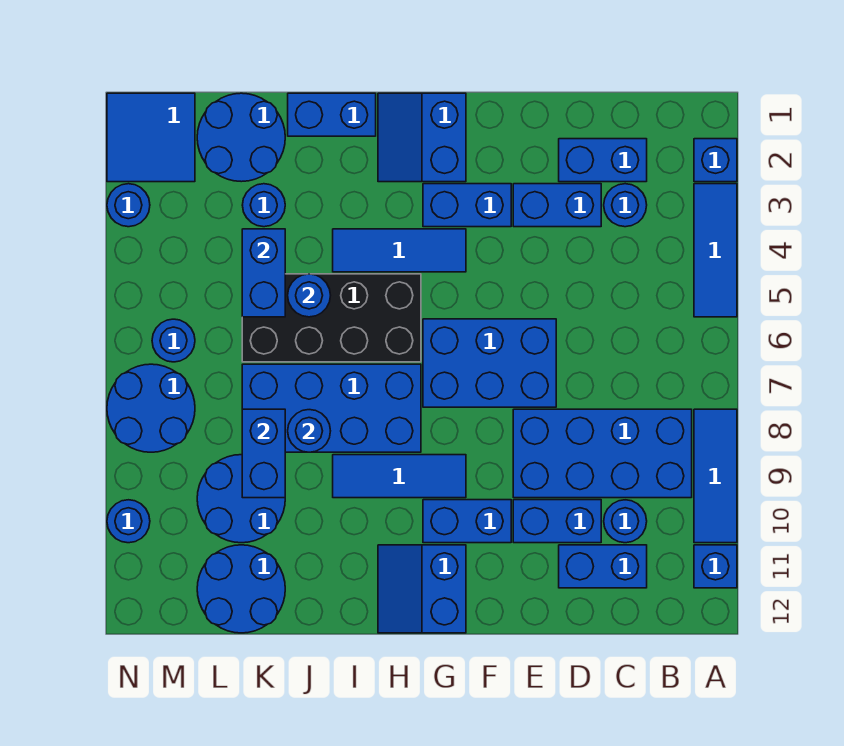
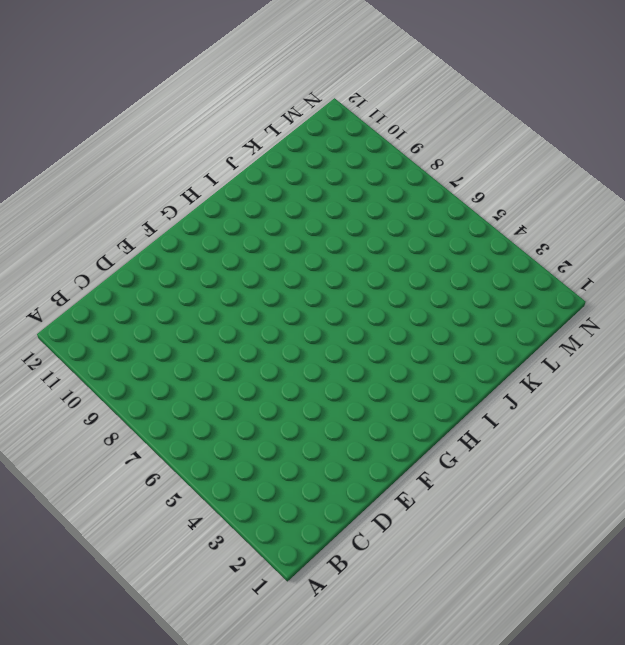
none -> blue brick A2 level 1
none -> blue tile A3:A5 level 1
none -> blue tile A8:A10 level 1
none -> blue brick A11 level 1

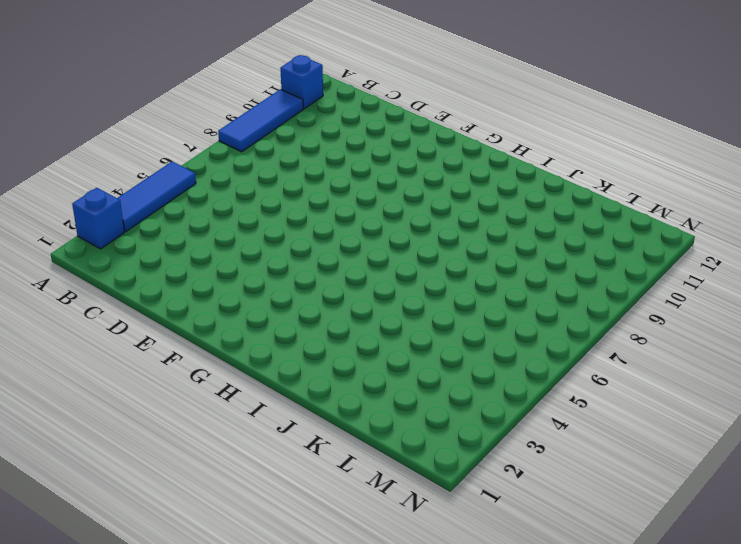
none -> blue brick B8:E9 level 1
none -> blue brick C2:D2 level 1
none -> blue round brick C3 level 1
none -> blue round brick C10 level 1

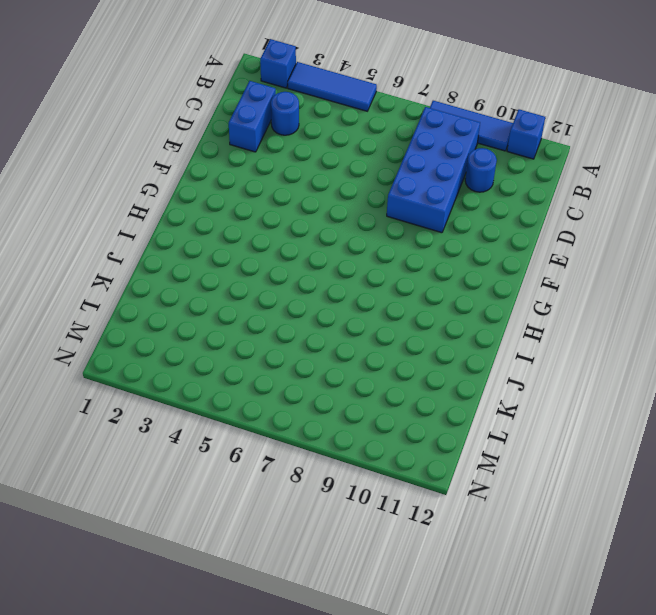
none -> blue brick C11:D11 level 1
none -> blue brick D3:E3 level 1
none -> blue brick D10:E10 level 1
none -> blue brick E6:G7 level 1

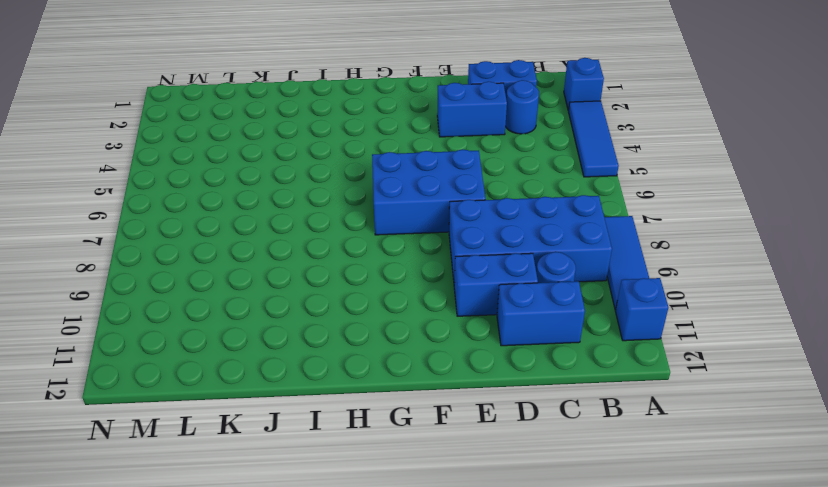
none -> blue brick F3:G3 level 1
none -> blue brick F10:G10 level 1
none -> blue slope G1:H2 level 1 top G
none -> blue tile G4:I4 level 1

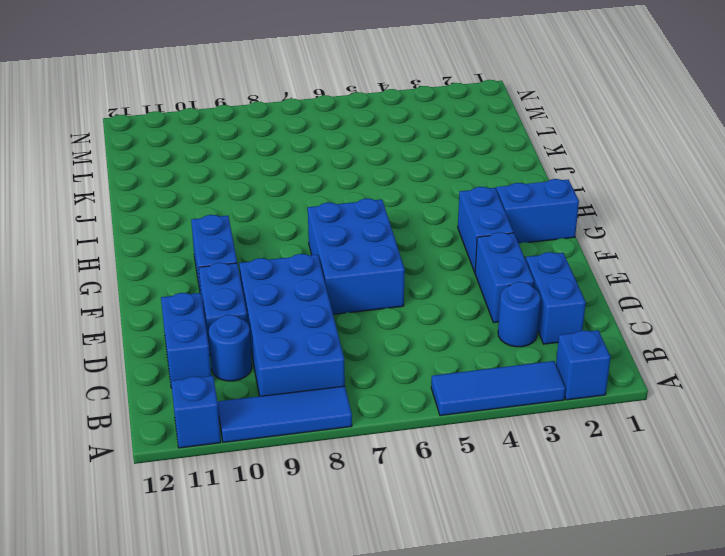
none -> blue tile G4:I4 level 1
none -> blue tile G9:I9 level 1
none -> blue slope G11:H12 level 1 top G
none -> black brick H5:K6 level 1

